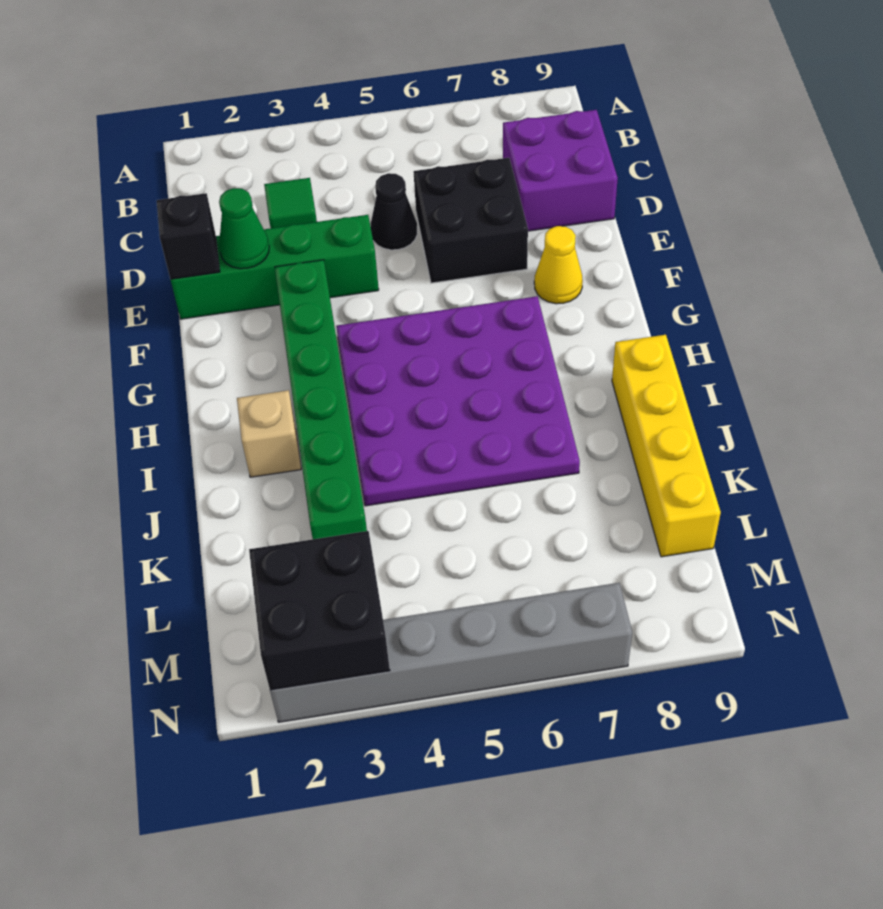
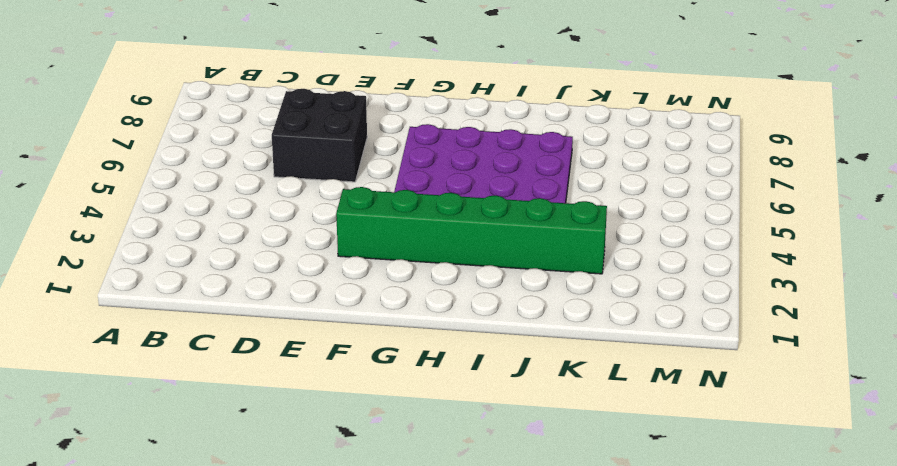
none -> green tile C3 level 1
none -> purple brick C8:D9 level 1
none -> black cone D5 level 1

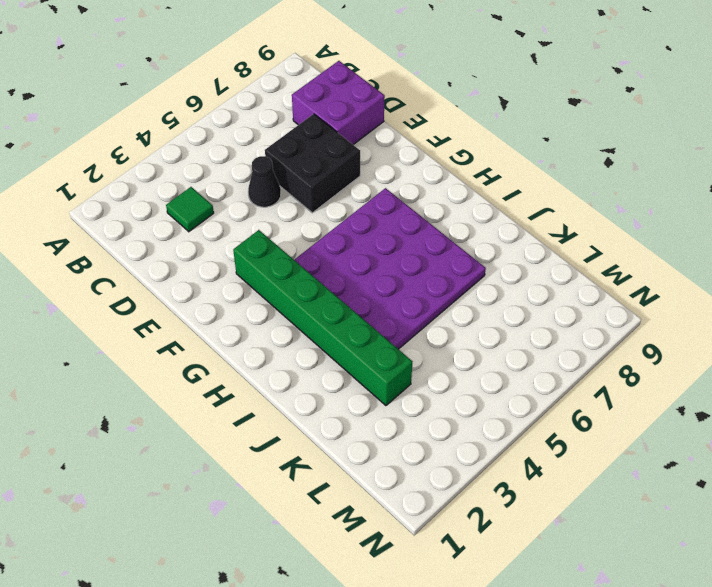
none -> green brick E1:E4 level 1
none -> yellow cone F8 level 1
none -> tan brick I2 level 1

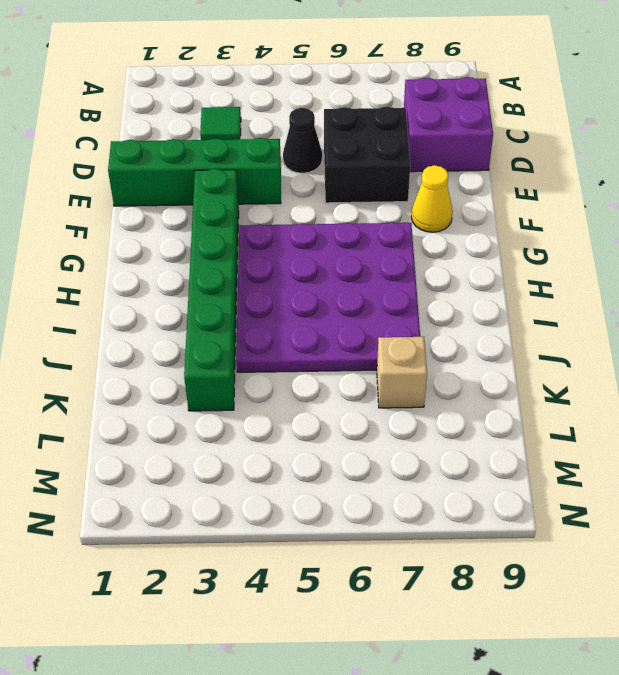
tan brick K7 level 1 -> tan brick I2 level 1
none -> yellow brick I9:L9 level 1
none -> grey brick N2:N7 level 1
none -> black brick E1 level 2

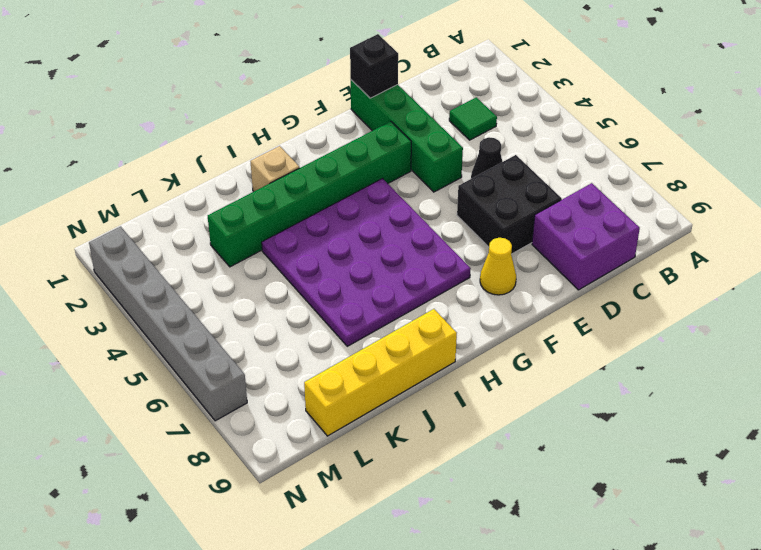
none -> green cone E2 level 2
none -> black brick M2:N3 level 2

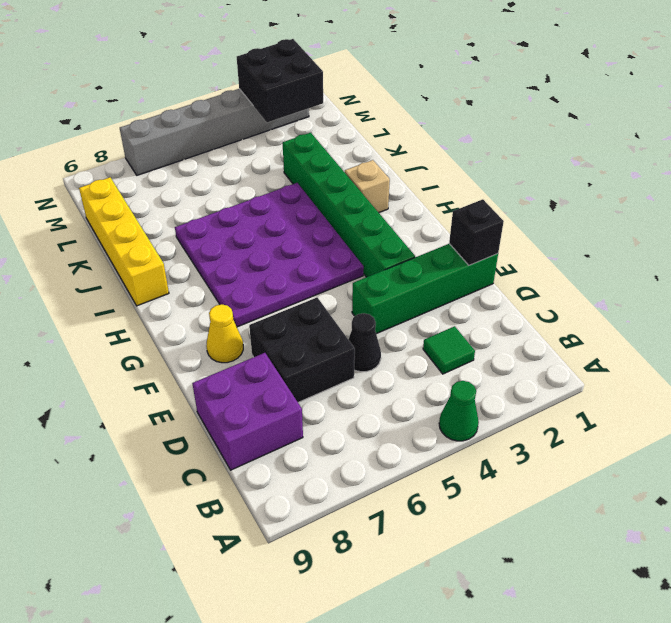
green cone A4 level 1 -> green cone E2 level 2

